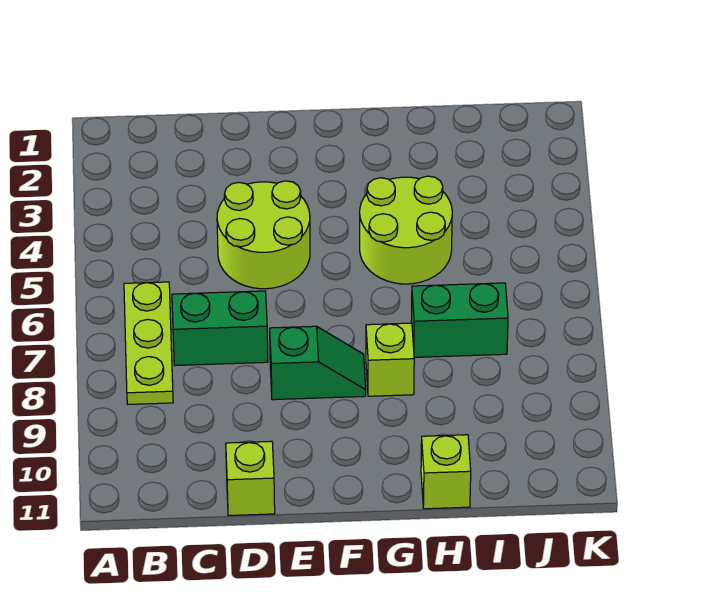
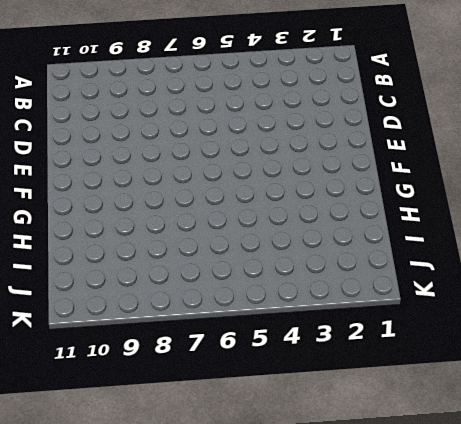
none -> lime plate B6:B8 level 1
none -> green brick C7:D7 level 1

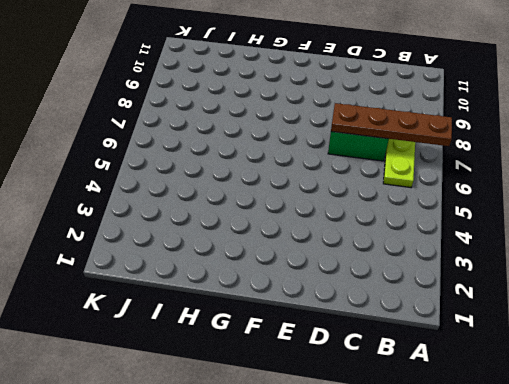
brown plate A7:D7 level 2 -> none
none -> lime round brick D4:E5 level 1
none -> lime brick D11 level 1

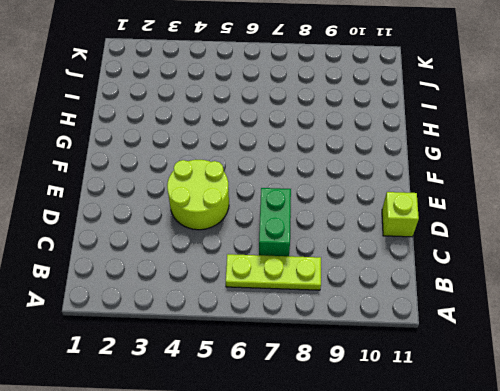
none -> green slope E8:F8 level 1 top E
none -> lime round brick G4:H5 level 1

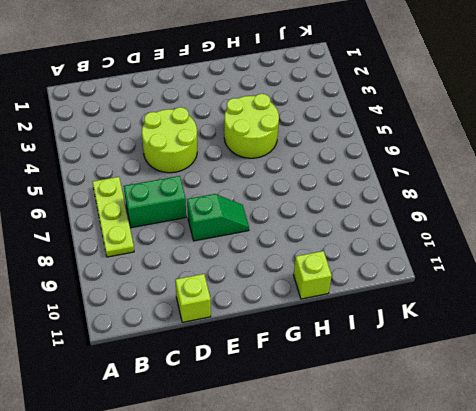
none -> lime brick G8 level 1
none -> green brick H7:I7 level 1

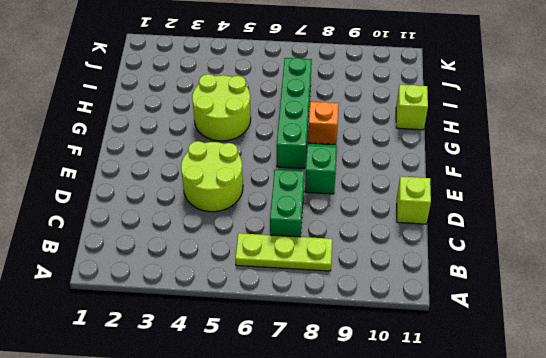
green brick F7:I7 level 1 -> green brick H7:I7 level 1
orange brick G8 level 1 -> lime brick G8 level 1

